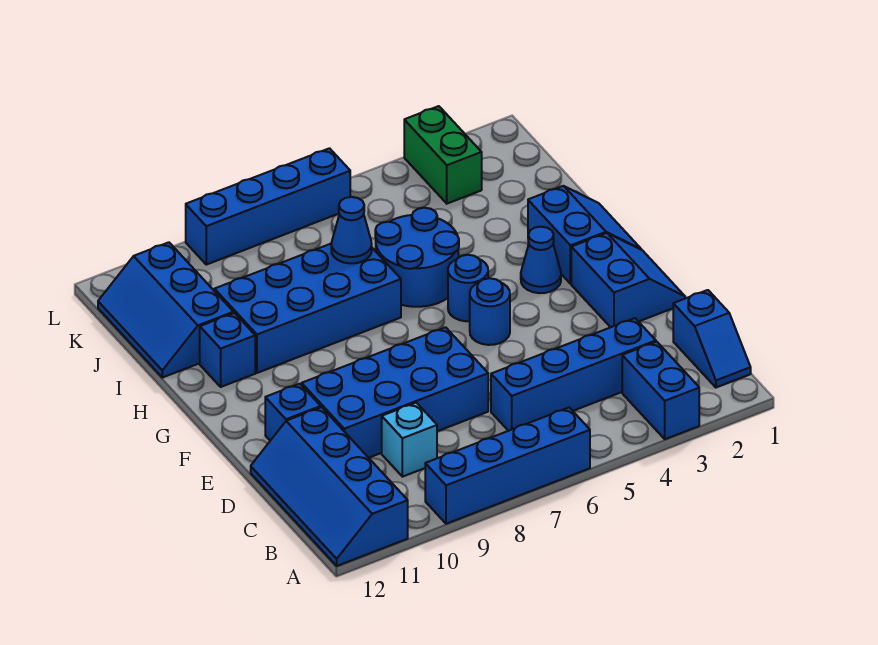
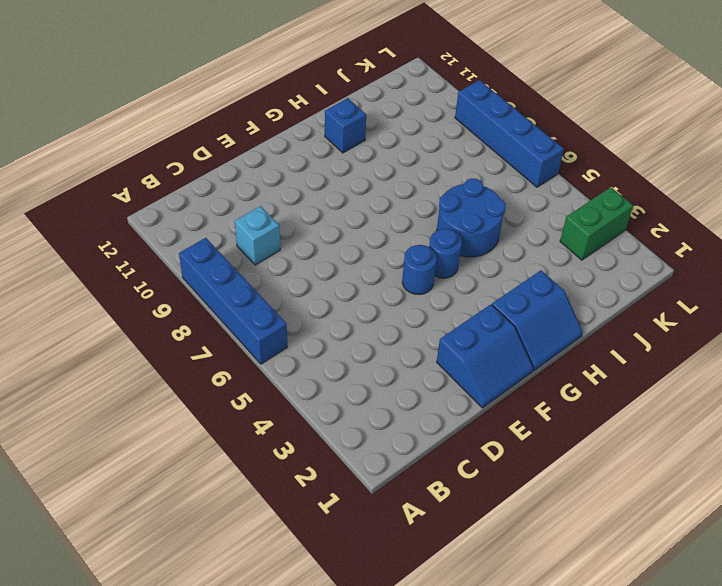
none -> blue brick A3:B3 level 1
none -> blue slope A11:D12 level 1 top 11
none -> blue slope B1:C1 level 1 top C

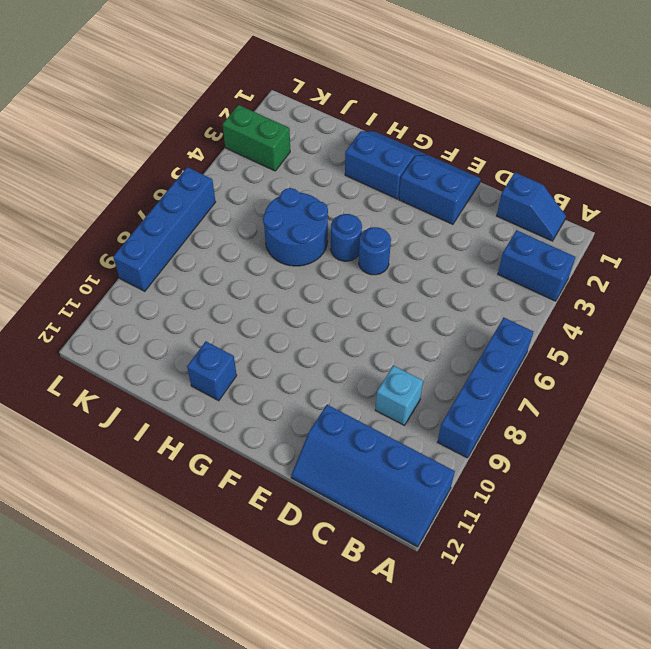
none -> blue brick C3:C6 level 1
none -> blue brick D7:E10 level 1
none -> blue brick E11 level 1

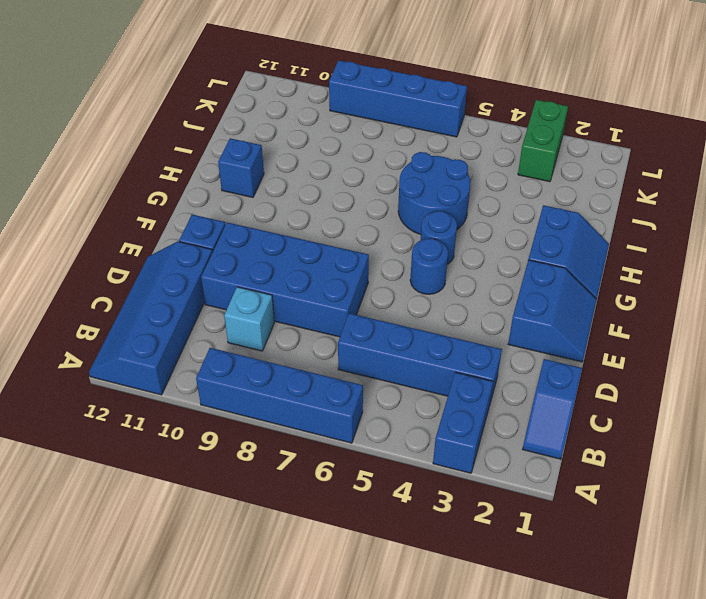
none -> blue cone G3 level 1
none -> blue brick H7:I10 level 1
none -> blue slope I11:K12 level 1 top 11

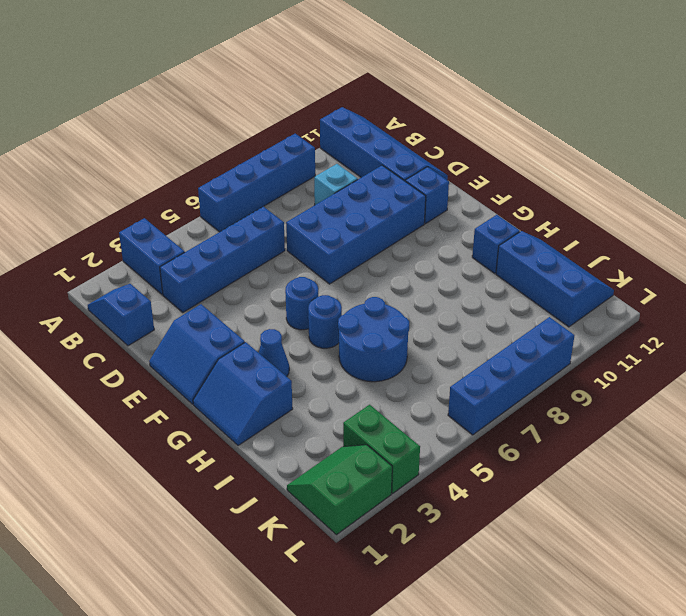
green slope K1:L2 level 1 top L -> none
none -> blue brick H7:I10 level 1
none -> blue cone I7 level 2

